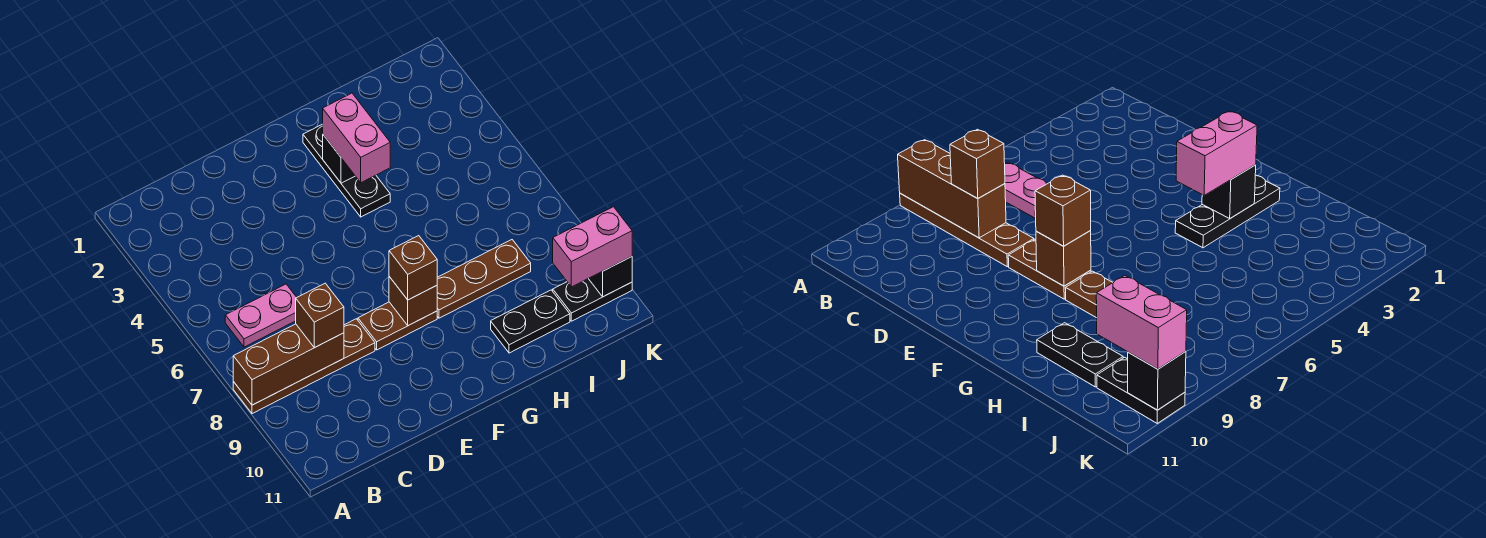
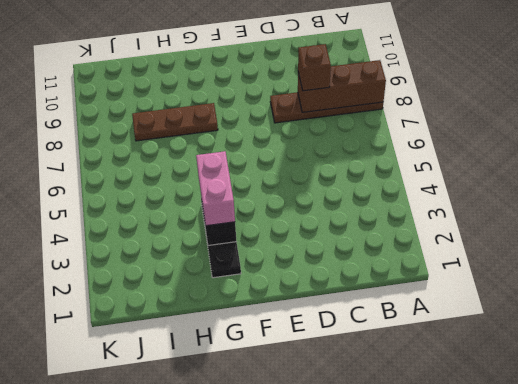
none -> pink plate B6:C6 level 1
none -> brown plate E8:F8 level 1
none -> black plate H10:I10 level 1

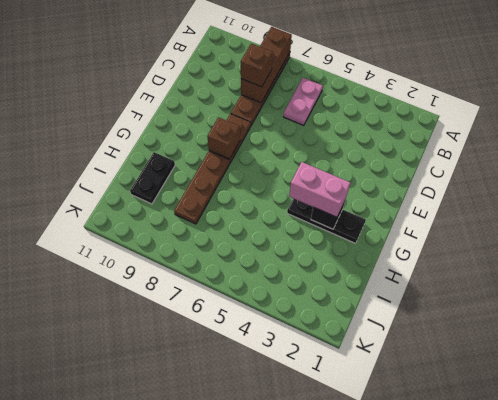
none -> black plate J10:K10 level 1
none -> black brick K10 level 2
none -> brown brick F8 level 3

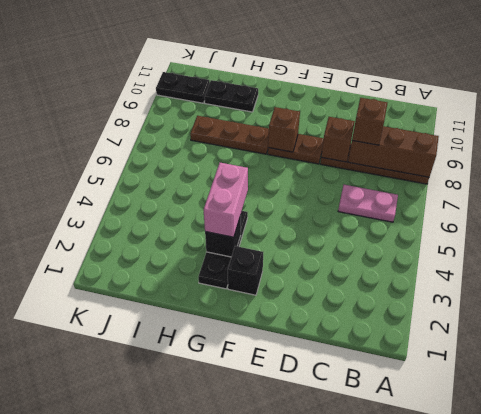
brown brick D8 level 2 -> brown brick F8 level 3
black brick F2 level 1 -> black brick K10 level 2
none -> pink brick J10:K10 level 3

